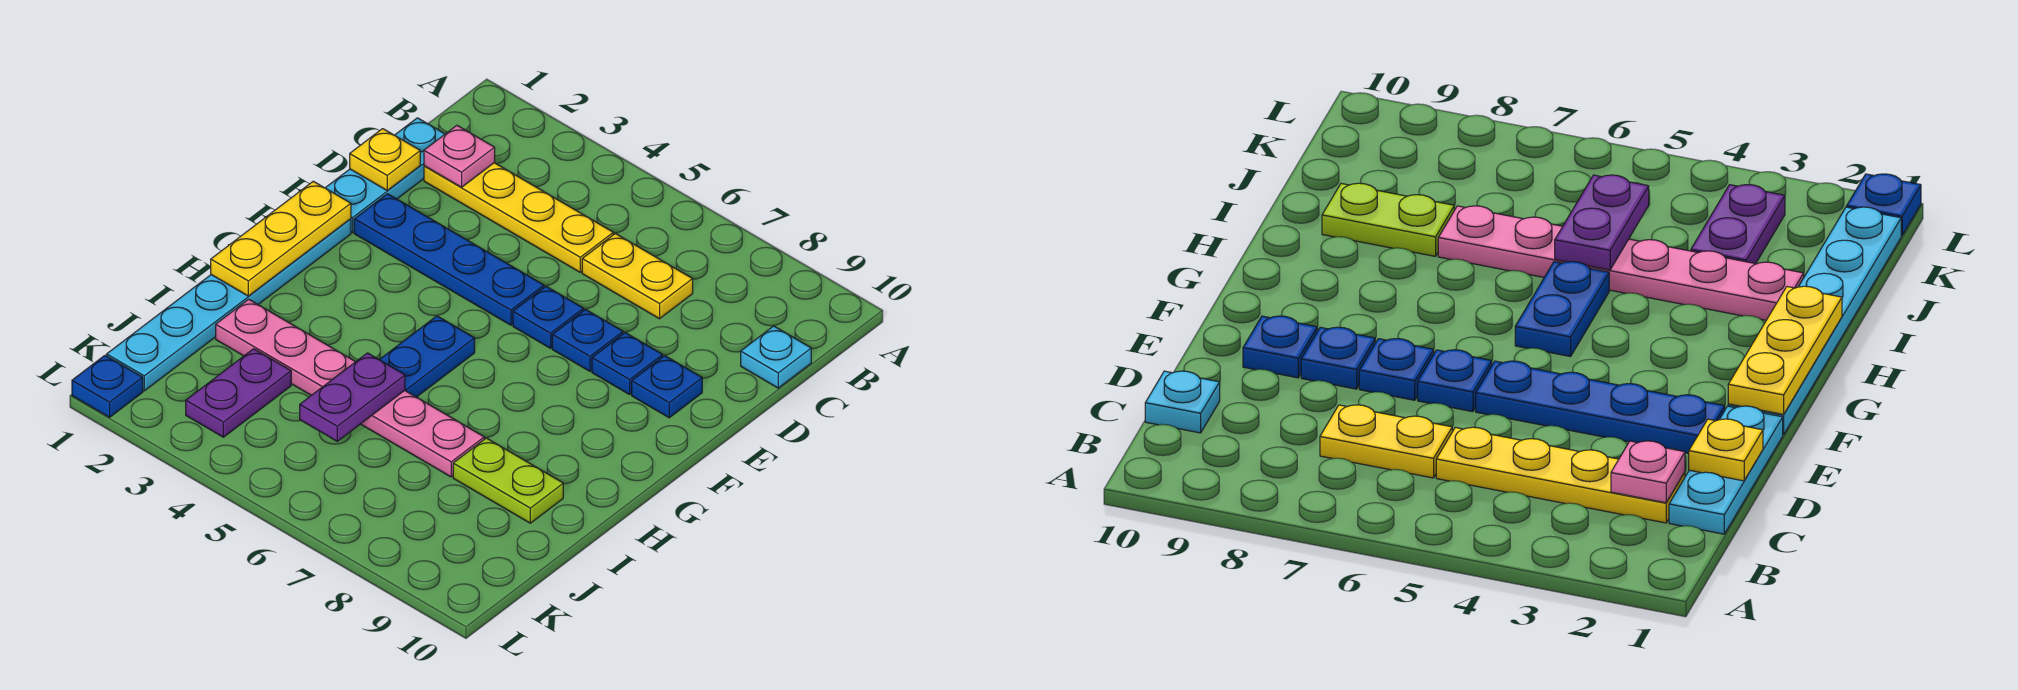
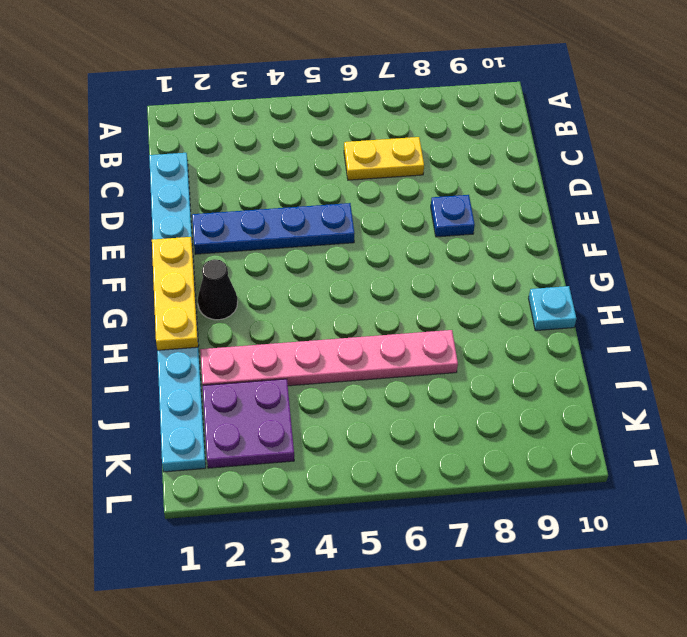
black cone G2 level 1 -> none
cyan plate H10 level 1 -> cyan plate C10 level 1
purple plate J2:K3 level 1 -> purple plate J3:K3 level 1
none -> yellow plate C2:C5 level 1
none -> blue plate E6 level 1
none -> blue plate E7 level 1

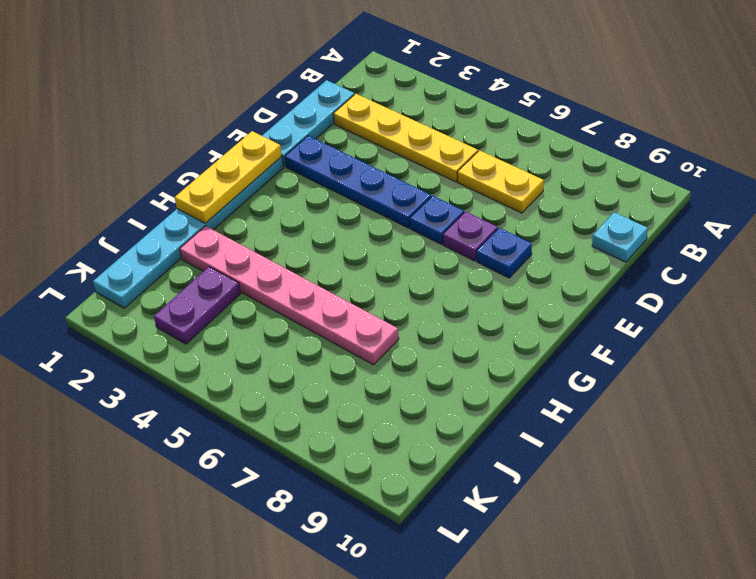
purple plate E7 level 1 -> blue plate E7 level 1
none -> blue plate E9 level 1
none -> blue plate G5:H5 level 1
none -> lime plate I8:I9 level 1

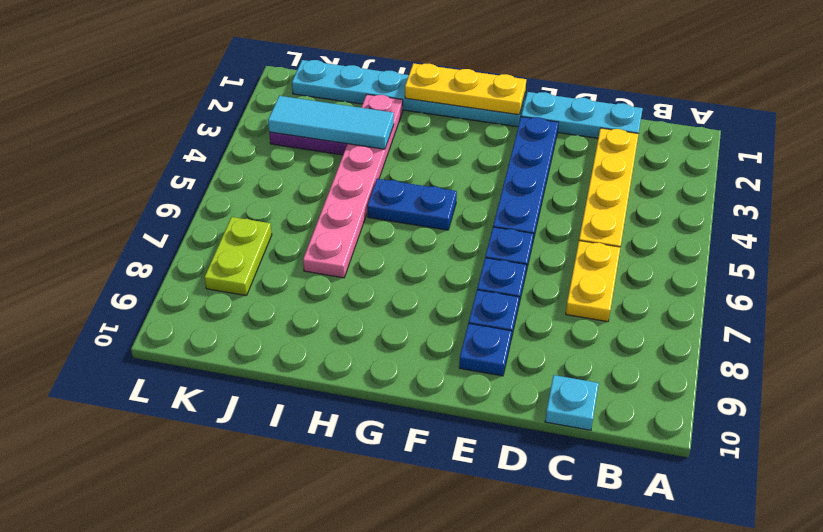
cyan tile I3:K3 level 2 -> none
lime plate K7:K8 level 1 -> lime plate I8:I9 level 1
none -> blue plate L1 level 1
none -> pink plate C2 level 2
none -> yellow plate D1 level 2

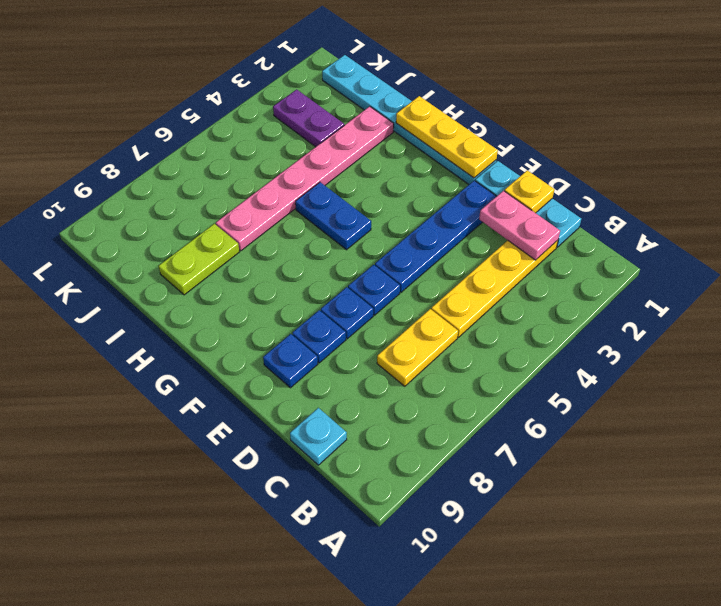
pink plate C2:D2 level 2 -> pink plate C2 level 2
none -> blue plate L1 level 1
none -> purple plate I5:J5 level 2

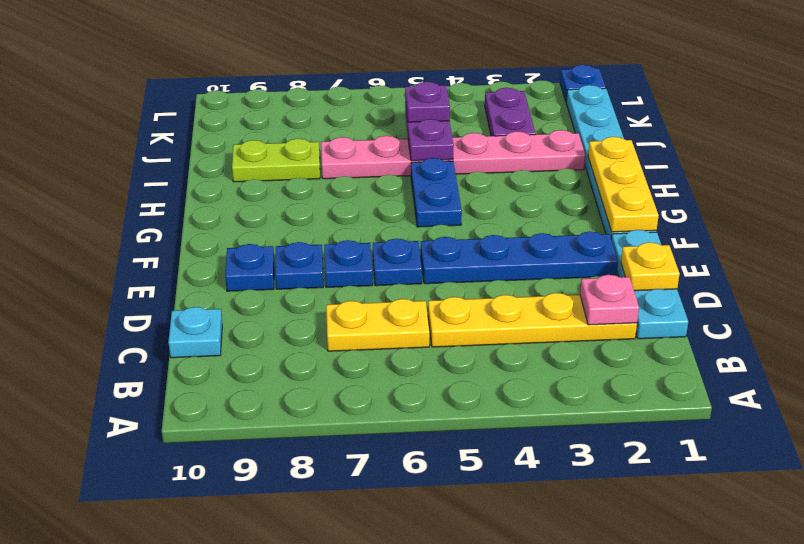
purple plate J5 level 3 -> none

